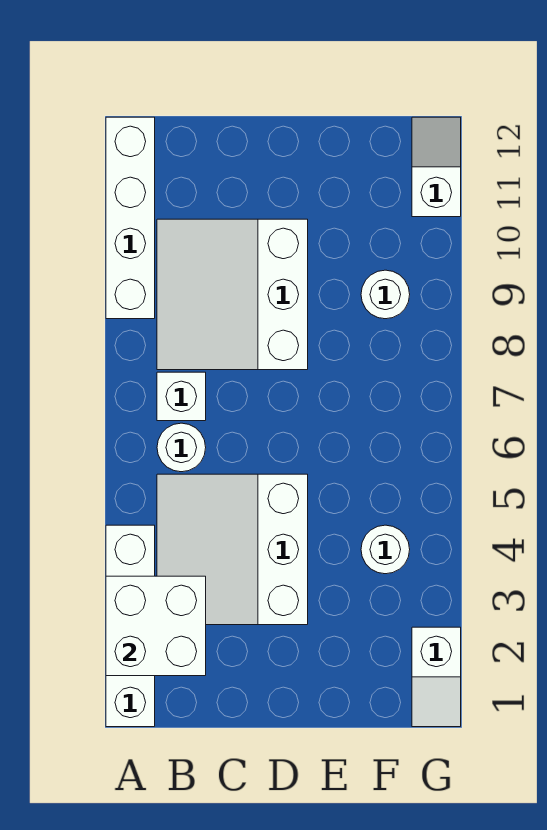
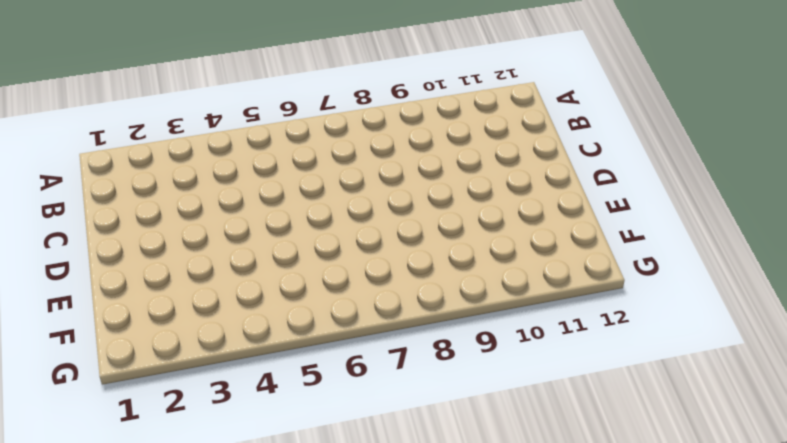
none -> white brick A1:A4 level 1
none -> white brick A9:A12 level 1

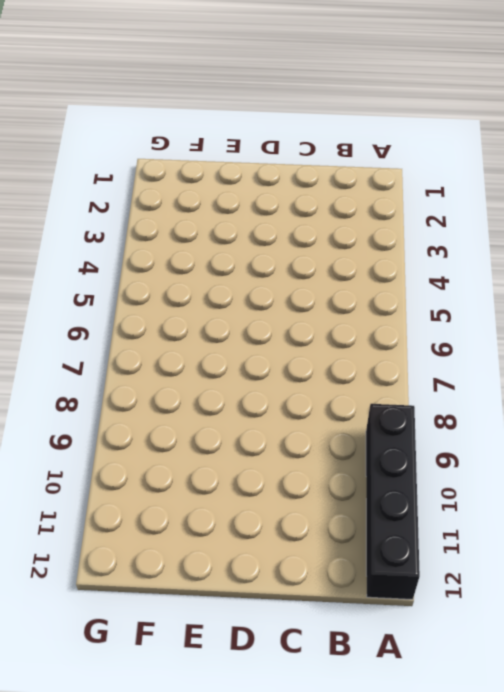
black brick A9:A12 level 1 -> white brick A9:A12 level 1
none -> white brick A1:A4 level 1
none -> white slope B3:D5 level 1 top D

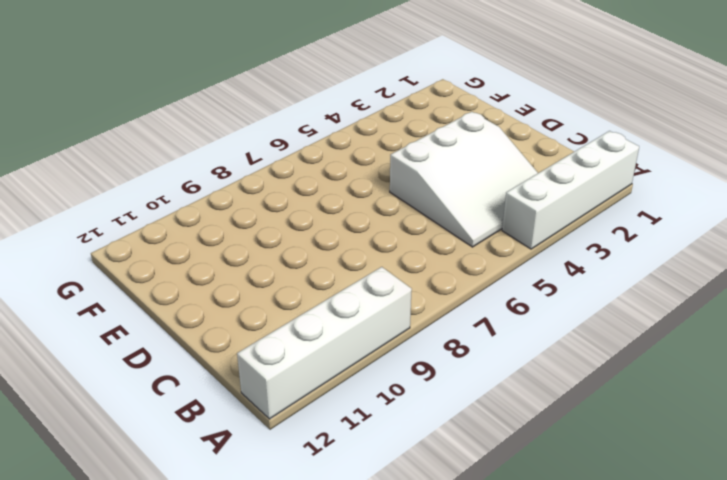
none -> white round brick B6 level 1
none -> white brick B7 level 1

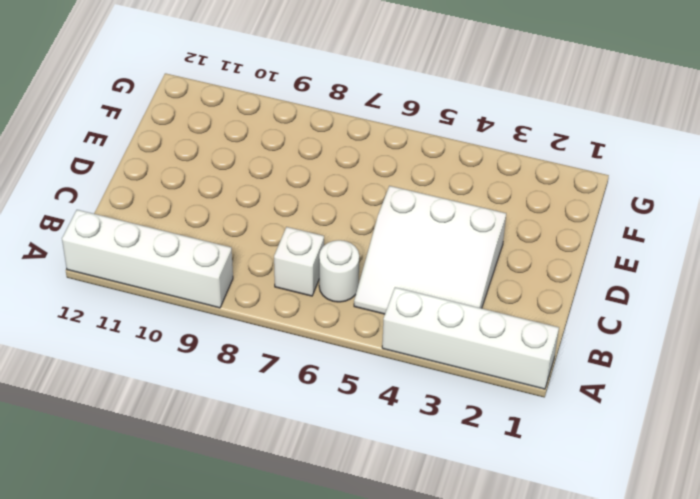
none -> white slope B8:D10 level 1 top D
none -> white round brick F4 level 1

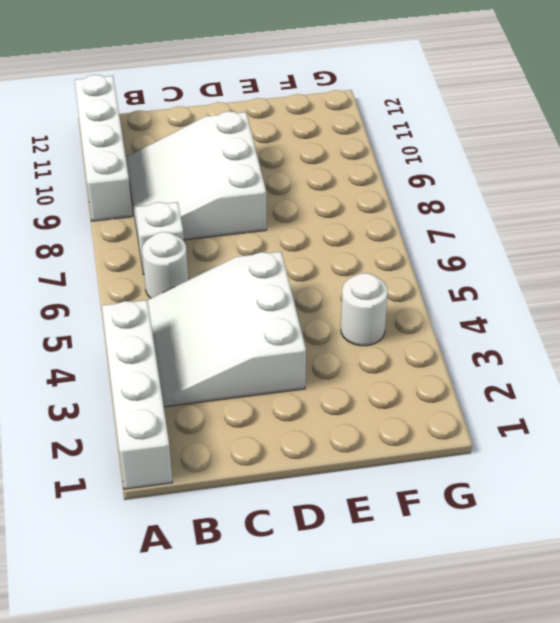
none -> white round brick F9 level 1
none -> white slope G1:G2 level 1 top 2

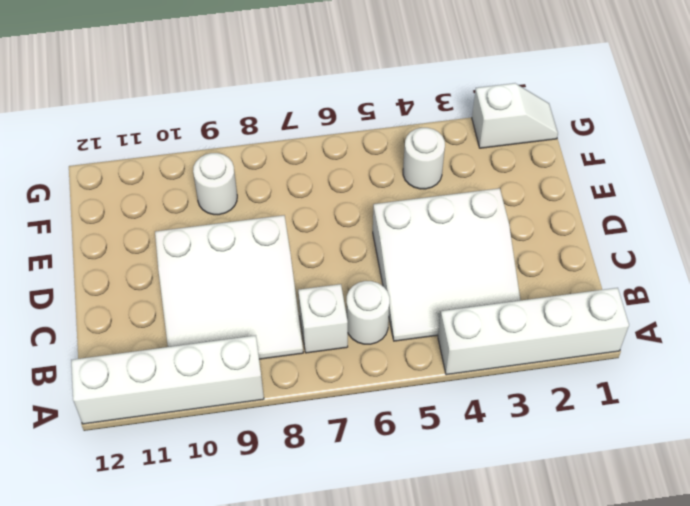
none -> white slope G11:G12 level 1 top 11
none -> white brick A2:B3 level 2

